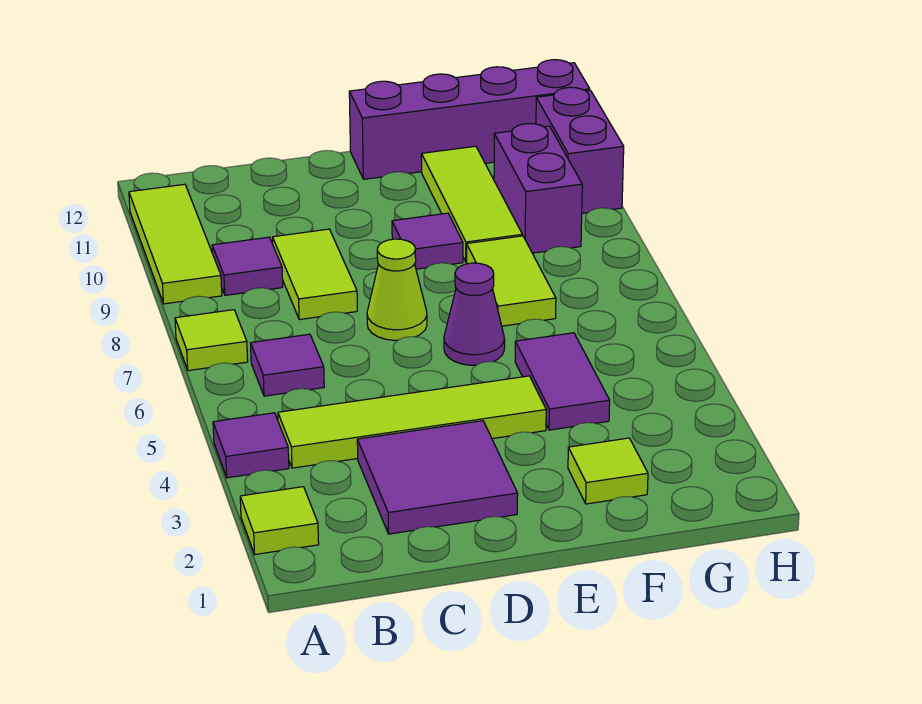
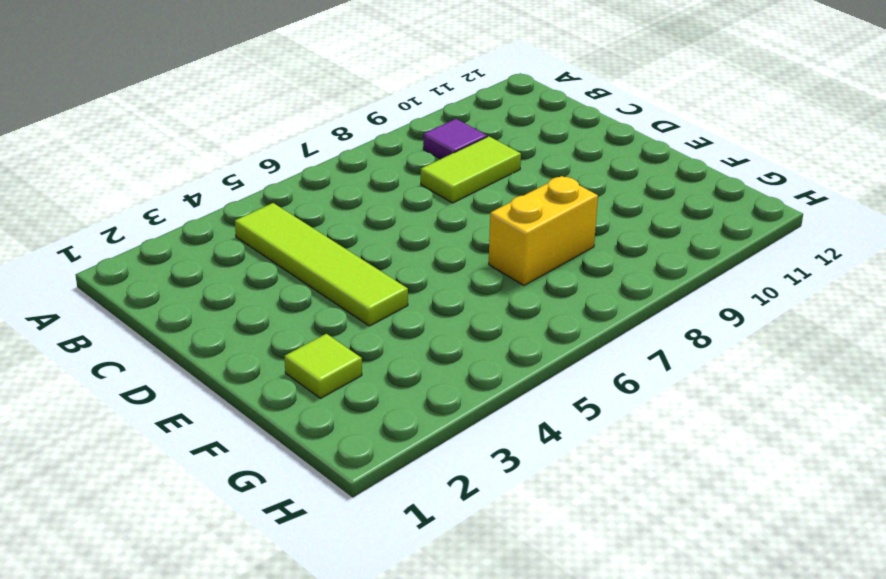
yellow brick F7:F8 level 1 -> lime tile F7:F8 level 1
none -> lime tile A2 level 1
none -> purple tile A4 level 1
none -> lime tile A7 level 1

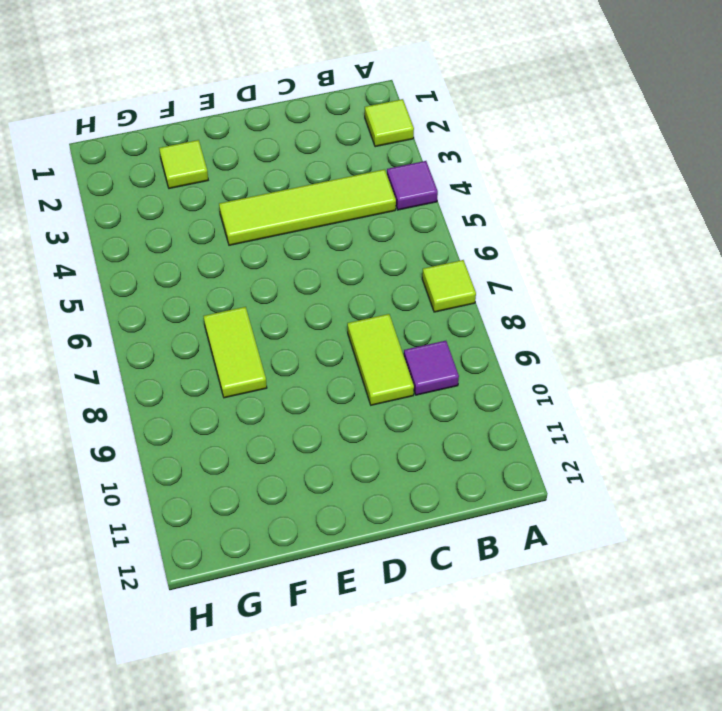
none -> lime tile A9:A11 level 1
none -> purple tile B6 level 1
none -> purple tile C2:D3 level 1

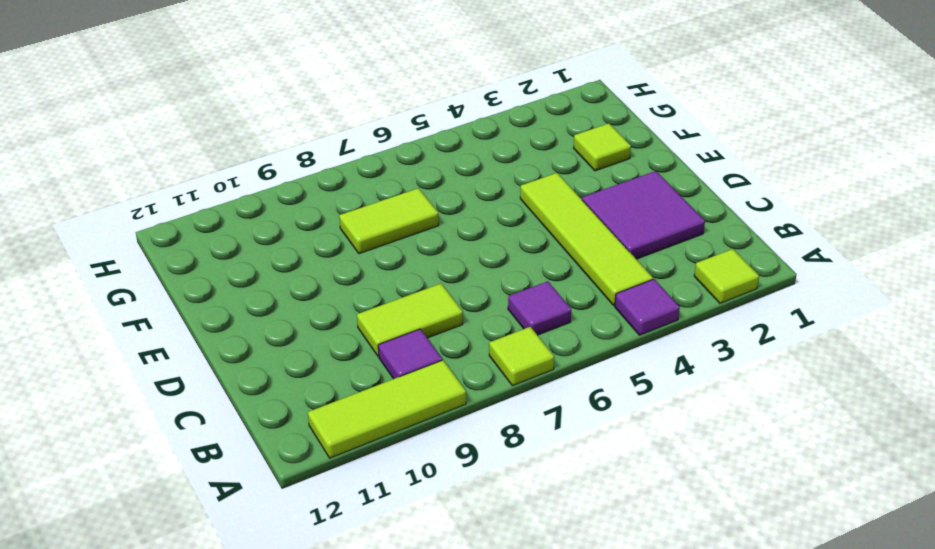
none -> lime cone D7 level 1
none -> purple cone E6 level 1
none -> purple tile E9 level 1

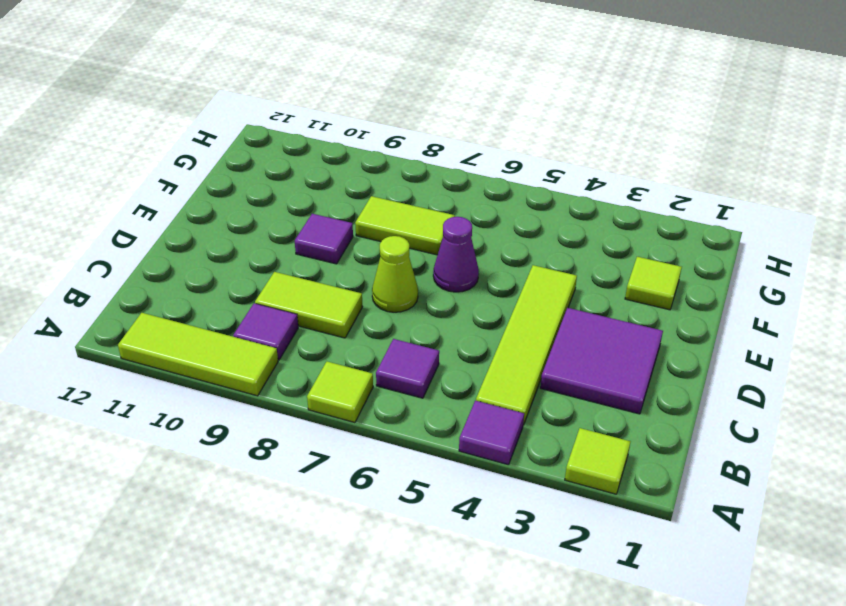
none -> purple brick E12:H12 level 1
none -> purple tile F4:F5 level 1
none -> lime tile F9:F11 level 1

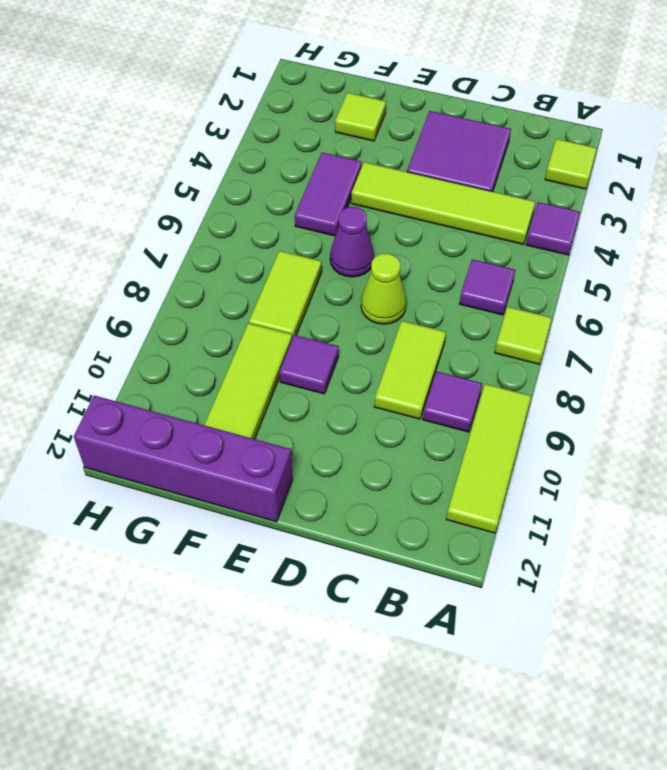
none -> purple brick G9:G10 level 1
none -> purple brick H10:H11 level 1

